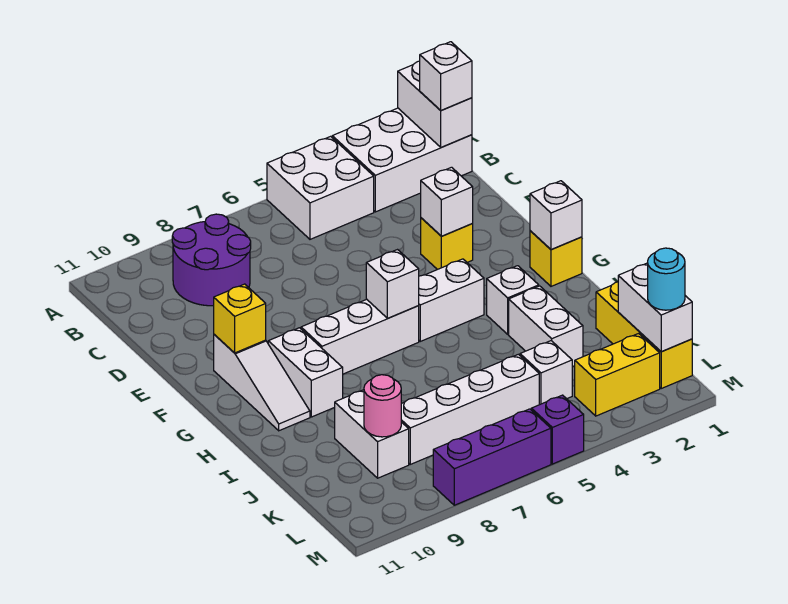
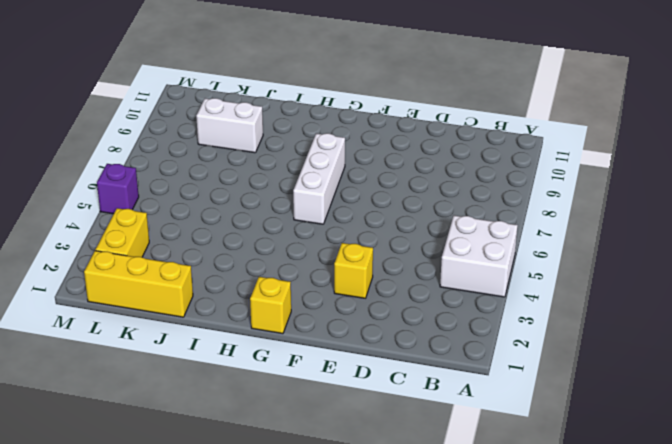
none -> white brick A1:B3 level 1
none -> purple round brick B8:C9 level 1
none -> white slope F10:H10 level 1 top F

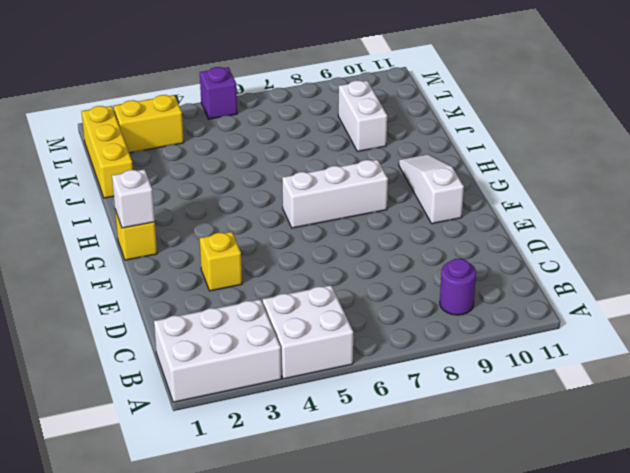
purple round brick B9 level 1 -> purple round brick B8:C9 level 1
none -> white brick G4:G5 level 1
none -> white brick G9:H9 level 1
none -> white brick H3 level 1

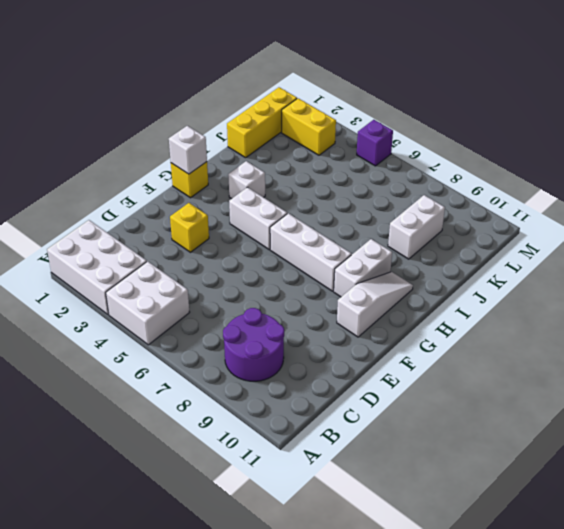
none -> white brick I3:J3 level 1
none -> white brick K4 level 1
none -> white brick K5:K8 level 1

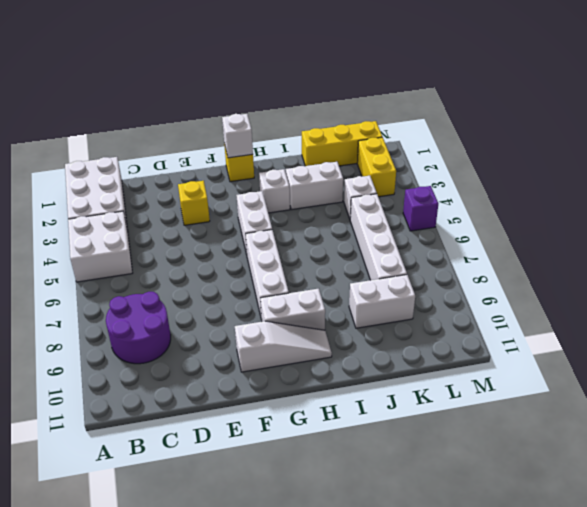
none -> purple brick M6:M8 level 1
none -> white brick A1:B1 level 2
none -> white brick E3 level 2

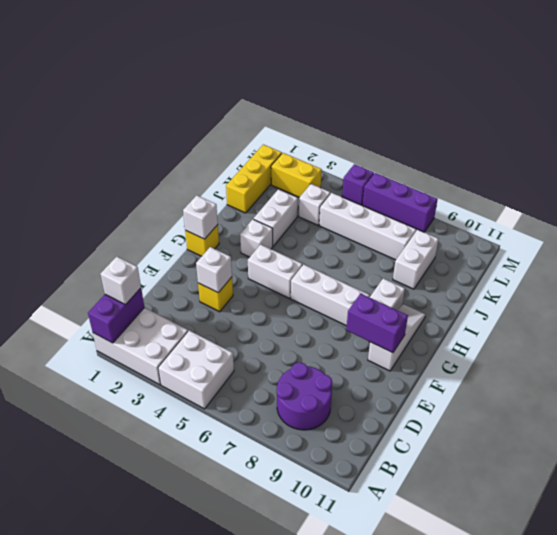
purple brick A1:B1 level 2 -> white brick A1:B1 level 2
purple brick F9:F10 level 2 -> yellow brick F10 level 2
none -> white brick G6 level 2
none -> white brick K1:L1 level 2
none -> pink round brick K9 level 2

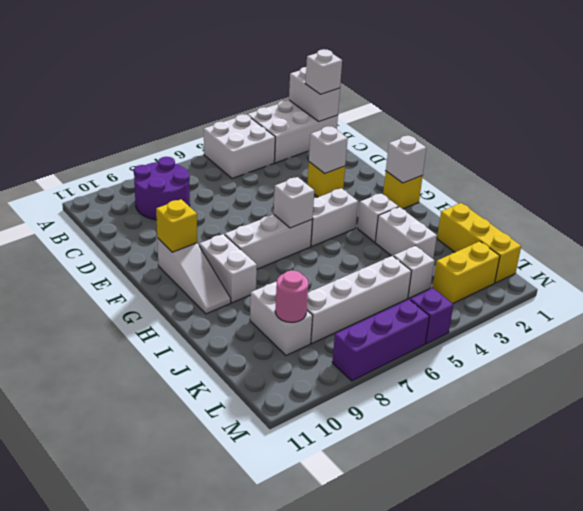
none -> white brick K1:L1 level 2
none -> cyan round brick L1 level 3

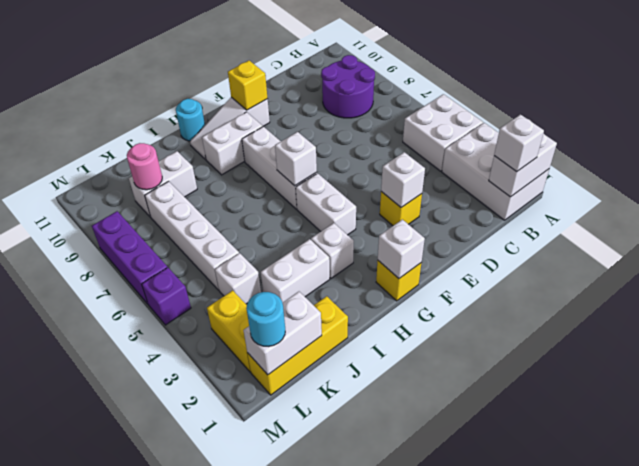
cyan round brick H11 level 1 -> none

